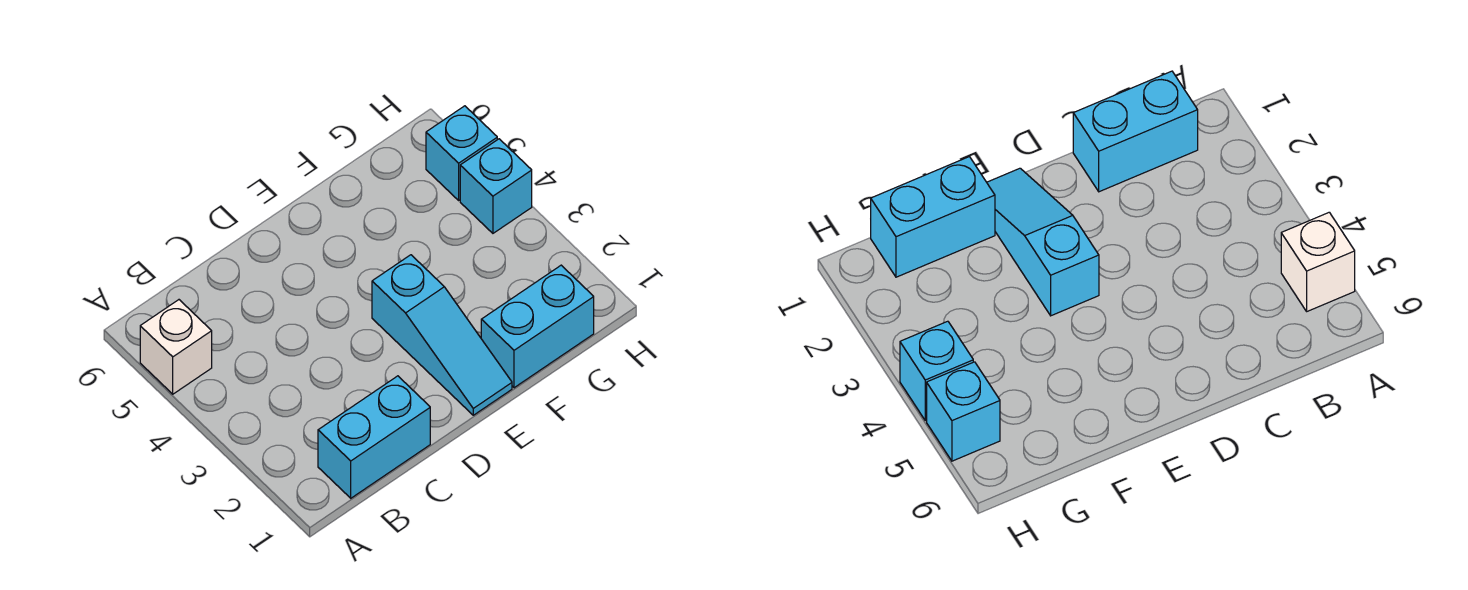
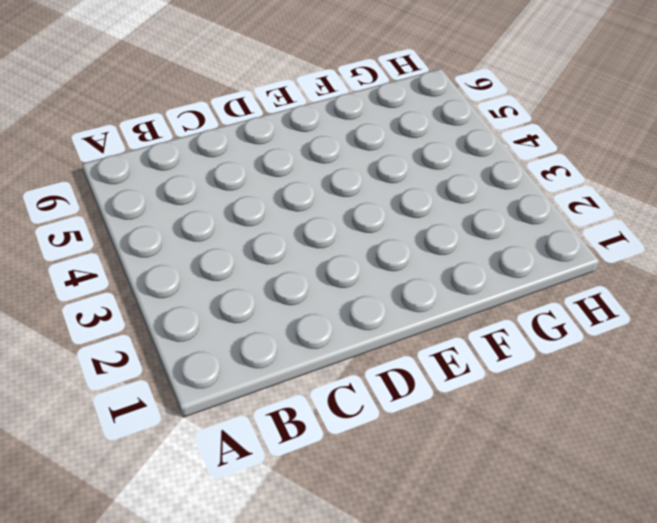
none -> white brick A5 level 1
none -> cyan brick B1:C1 level 1

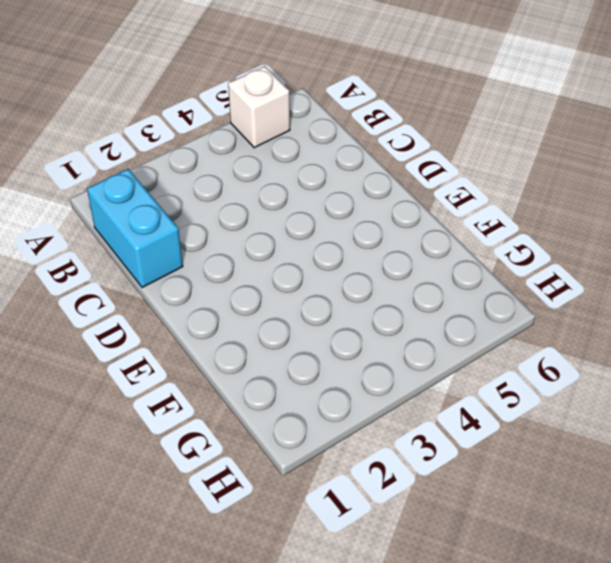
none -> cyan slope E1:E3 level 1 top 3
none -> cyan brick F1:G1 level 1

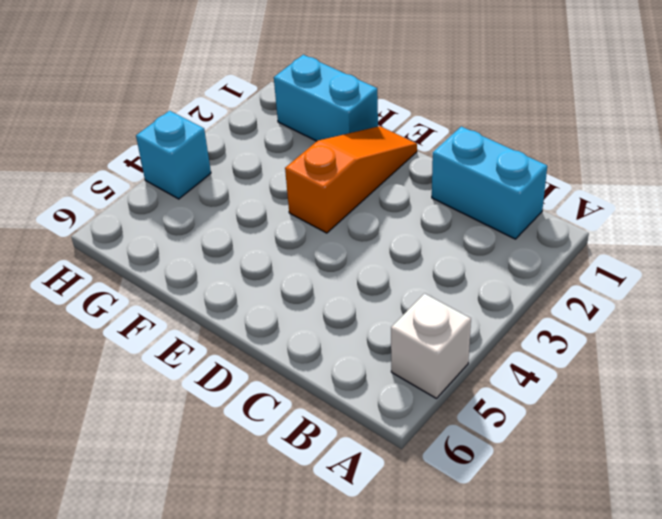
orange slope E1:E3 level 1 top 3 -> cyan slope E1:E3 level 1 top 3
none -> cyan brick H5 level 1

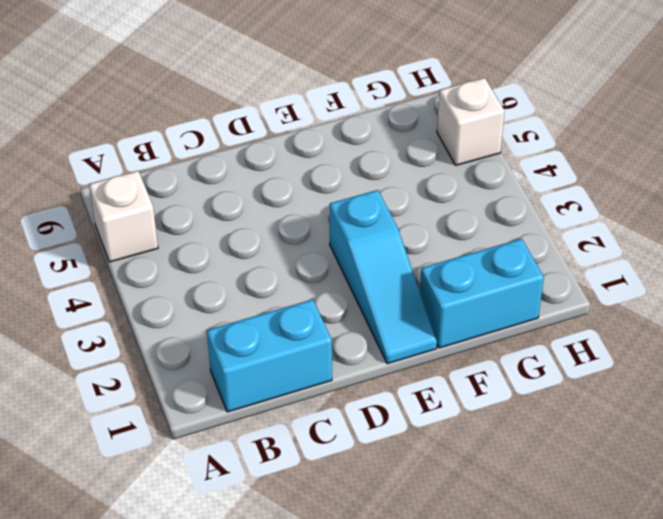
white brick H5 level 1 -> cyan brick H5 level 1
none -> cyan brick H4 level 1

